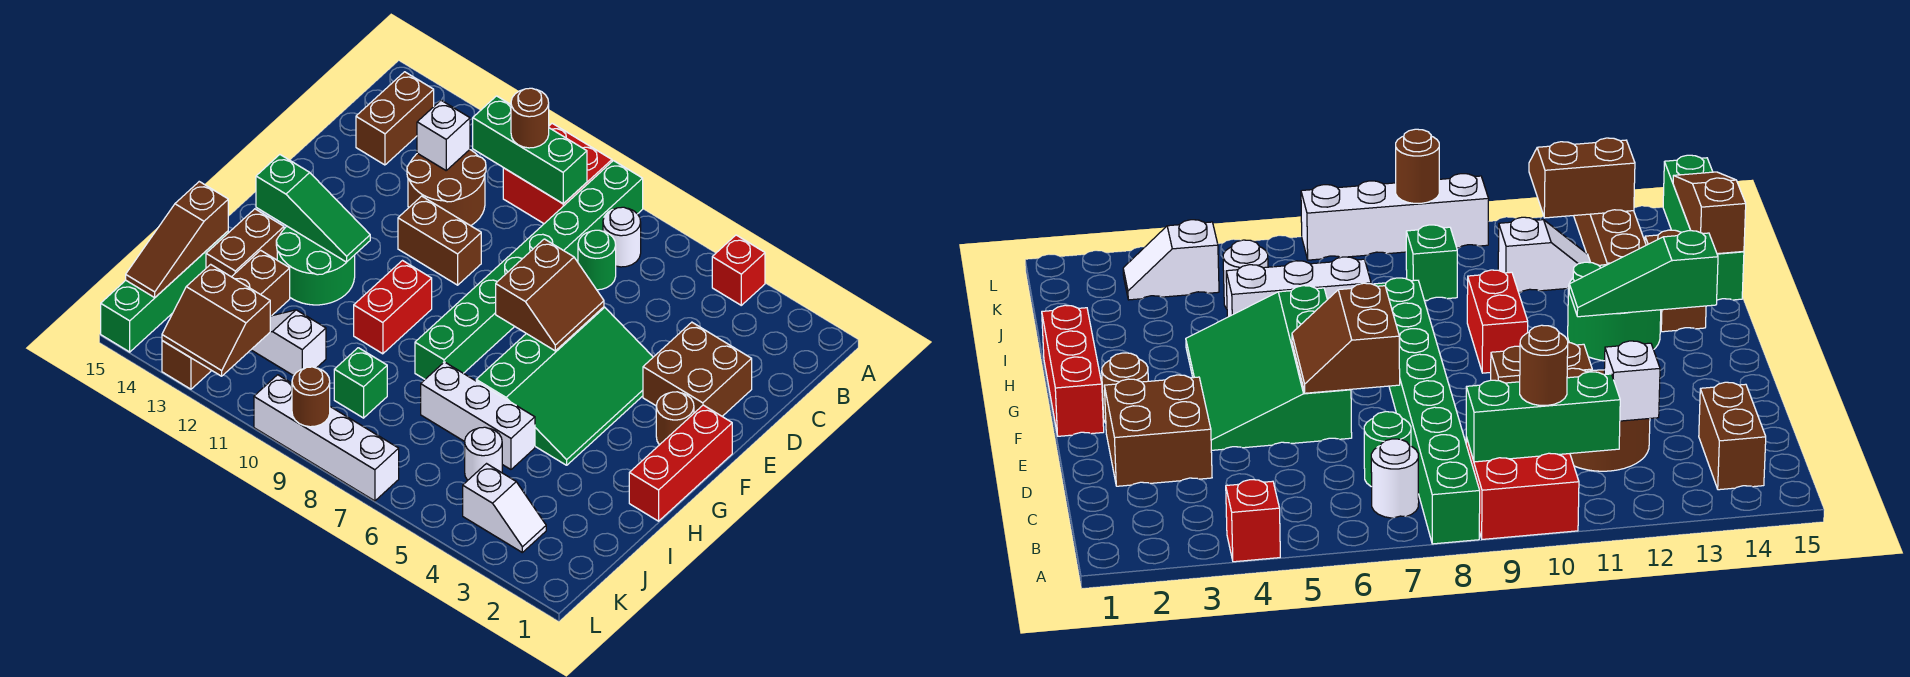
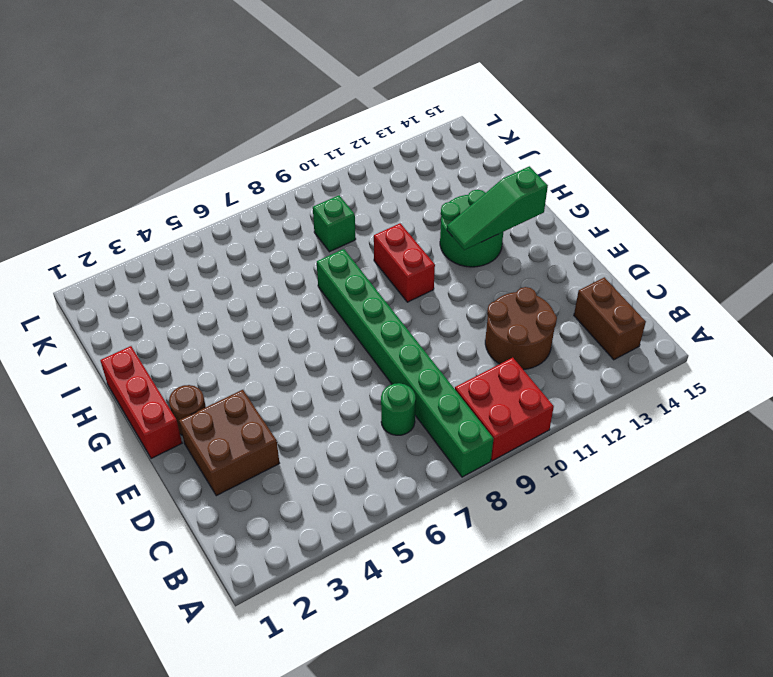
none -> red brick A4 level 1
none -> white round brick B7 level 1
none -> green slope E4:H6 level 1 top 6
none -> brown brick E10:E11 level 1

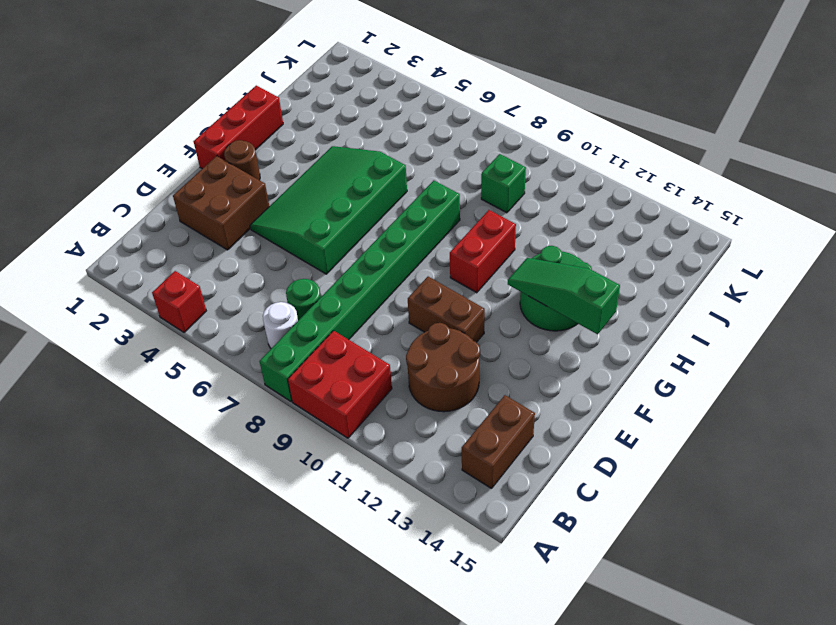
none -> brown brick H14:I14 level 1
none -> white brick I5:I7 level 1
none -> brown brick I13:L13 level 1
none -> green brick I15:L15 level 1

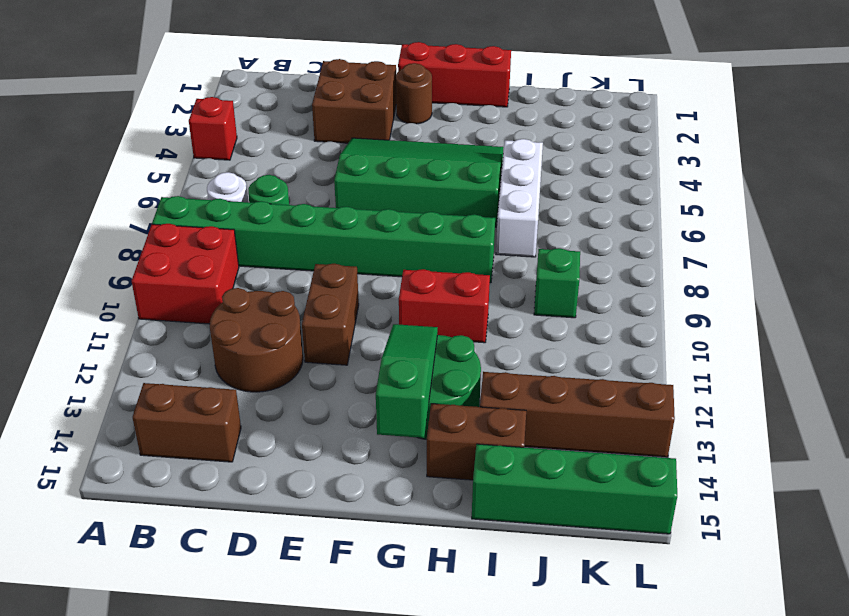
none -> white round brick J5 level 1
none -> white slope J11:J12 level 1 top 11
none -> white slope K3:K4 level 1 top 4
none -> white brick L7:L10 level 1

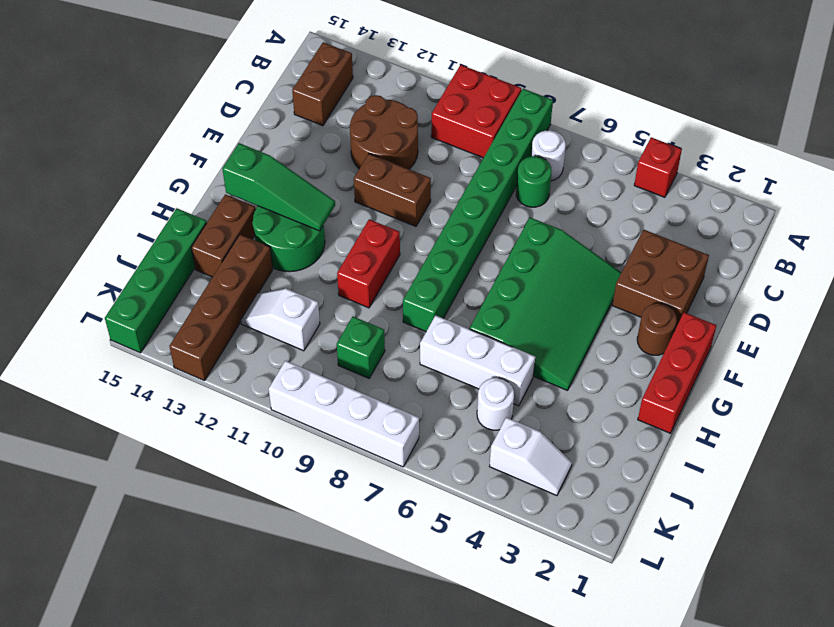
none -> green brick B9:B11 level 2
none -> white brick C12 level 2
none -> brown slope E6:F7 level 2 top 7
none -> brown slope I15:K15 level 2 top I

